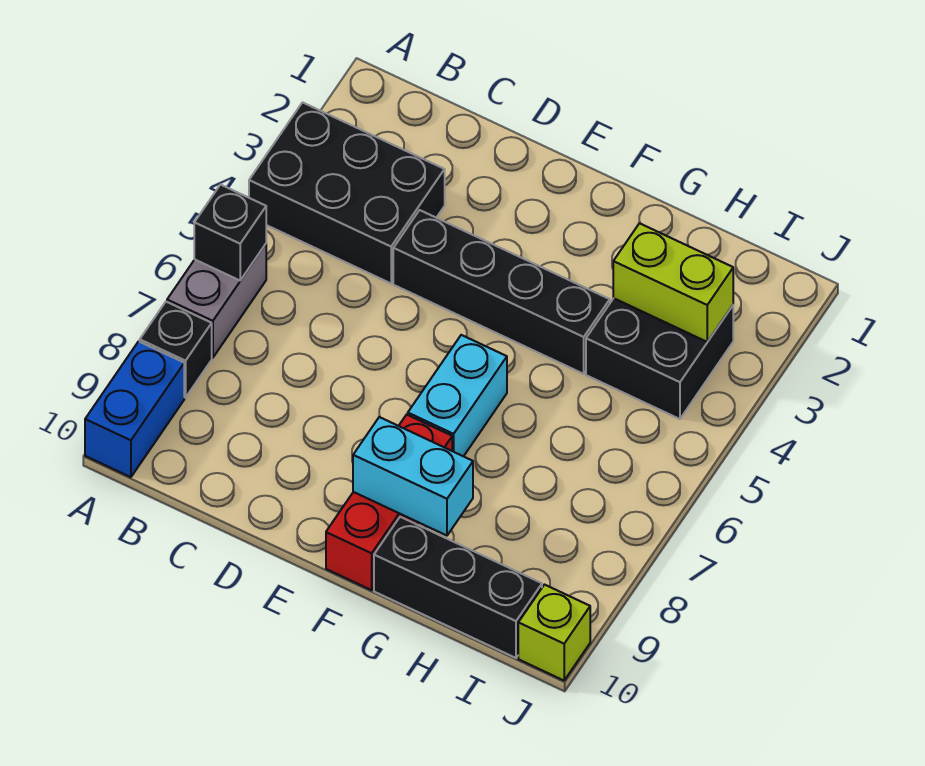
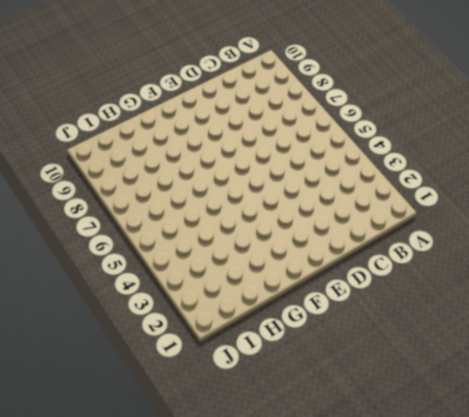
none -> black brick A3:C4 level 1
none -> grey brick A6:A7 level 1
none -> black brick A8 level 1

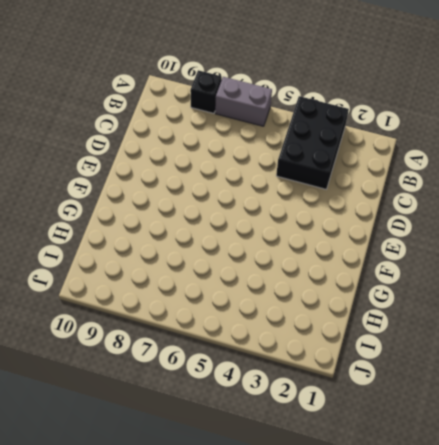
none -> blue brick A9:A10 level 1
none -> black brick D4:G4 level 1
none -> cyan brick F6:F7 level 1

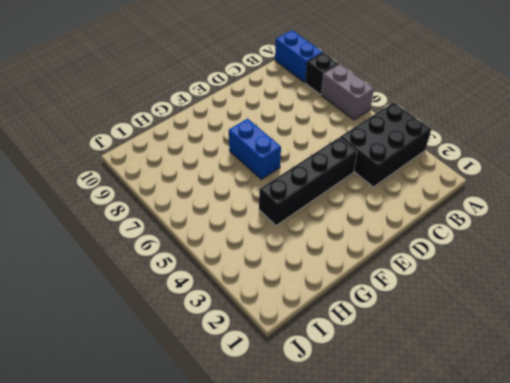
blue brick F6:F7 level 1 -> cyan brick F6:F7 level 1
none -> red brick F8:F10 level 1
none -> black brick G10:I10 level 1
none -> black brick H3:I4 level 1

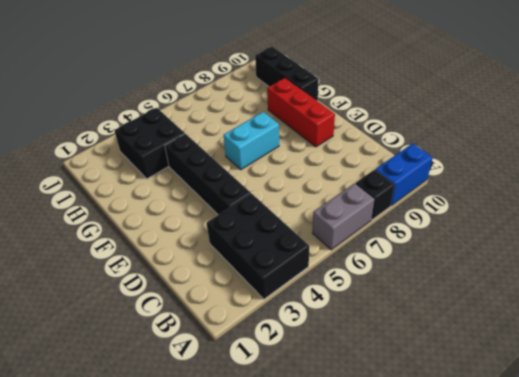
red brick E9:G9 level 1 -> red brick F8:F10 level 1
none -> lime brick J10 level 1
none -> black brick A6 level 2
none -> cyan brick F9:G9 level 2

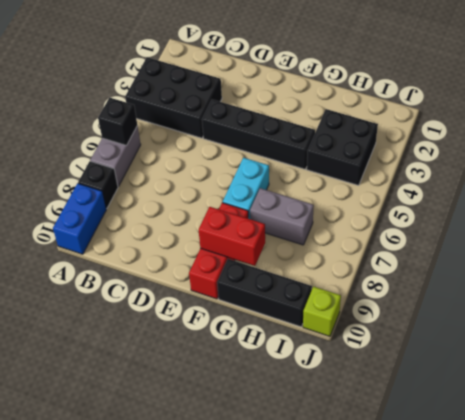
red brick F9:G9 level 2 -> cyan brick F9:G9 level 2
grey brick G7:H7 level 1 -> none
none -> lime brick H3:I3 level 2

